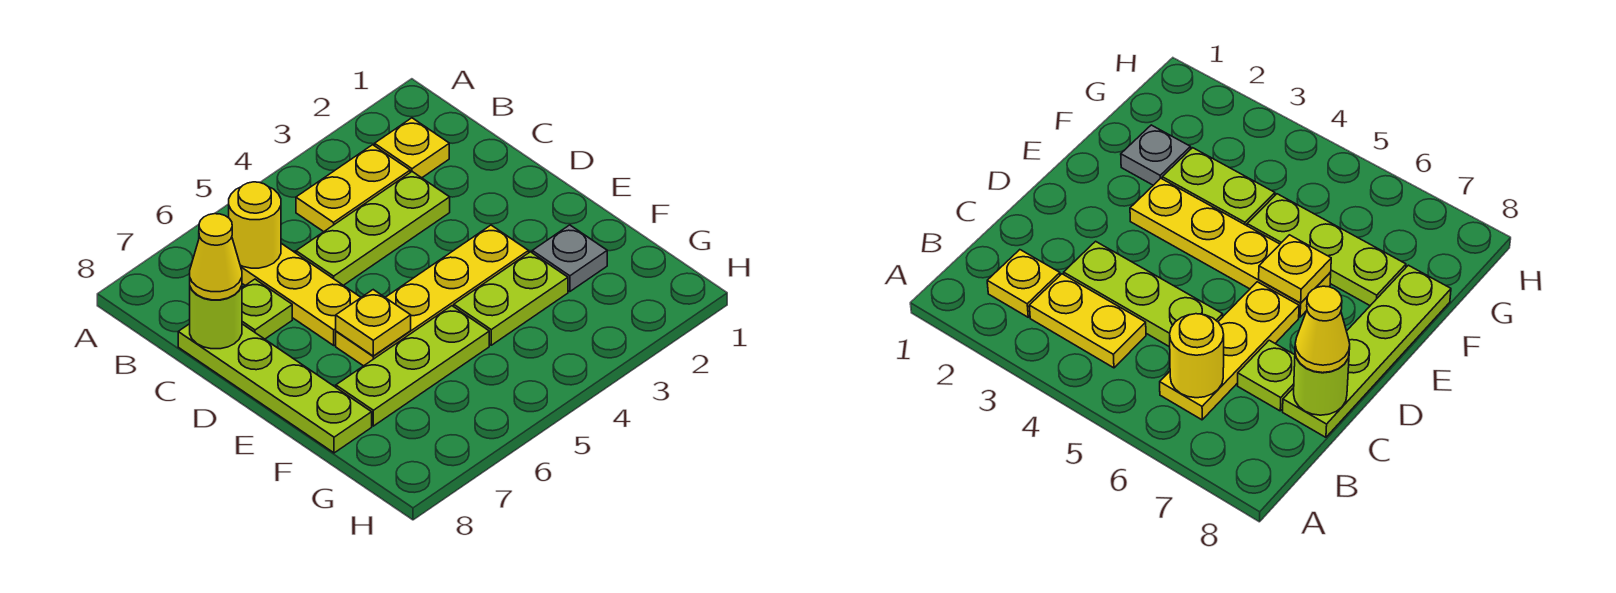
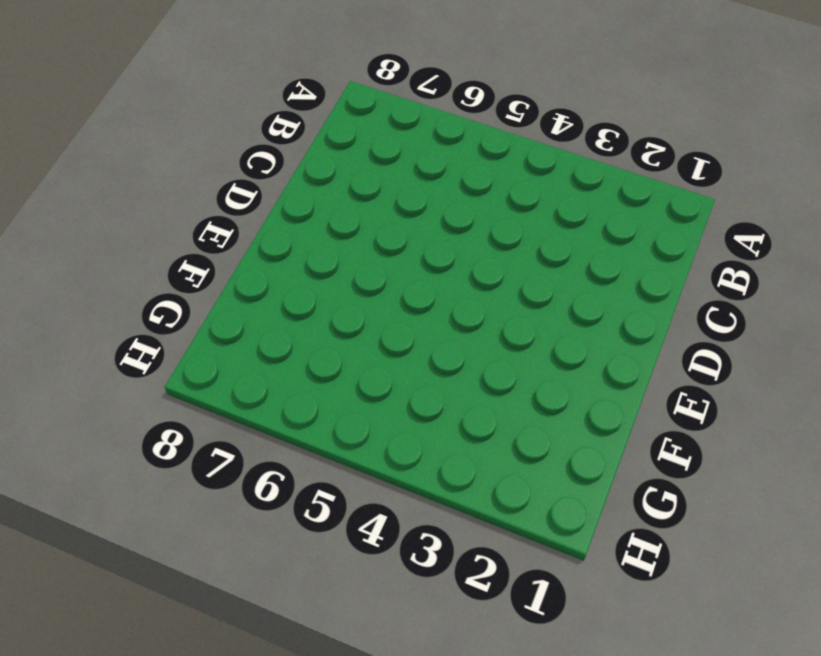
none -> yellow plate B2 level 1
none -> yellow plate B3:B4 level 1
none -> yellow plate B6:D6 level 1

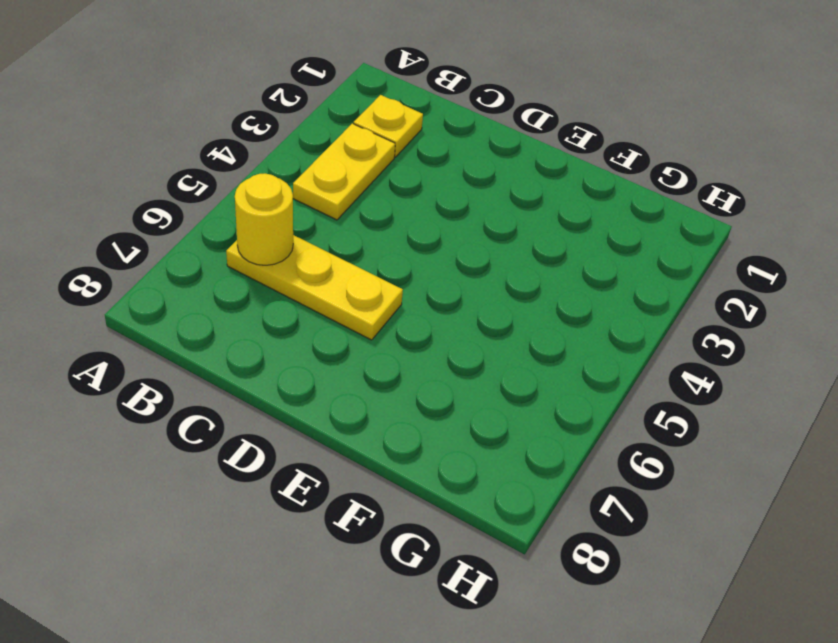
none -> lime plate C3:C5 level 1
none -> lime plate C7 level 1
none -> lime plate C8:F8 level 1

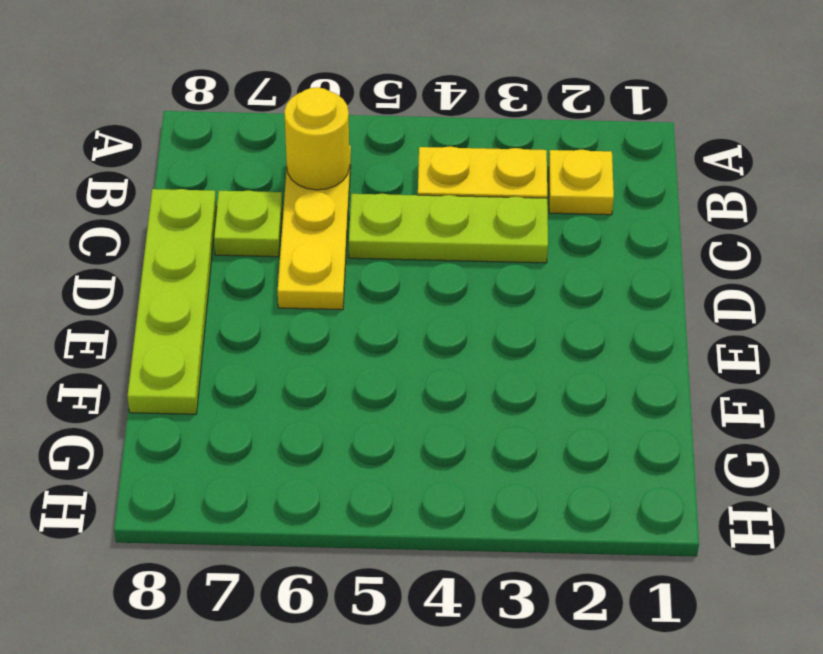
none -> yellow plate E3:E6 level 1
none -> grey plate F2 level 1
none -> lime plate F3:F4 level 1

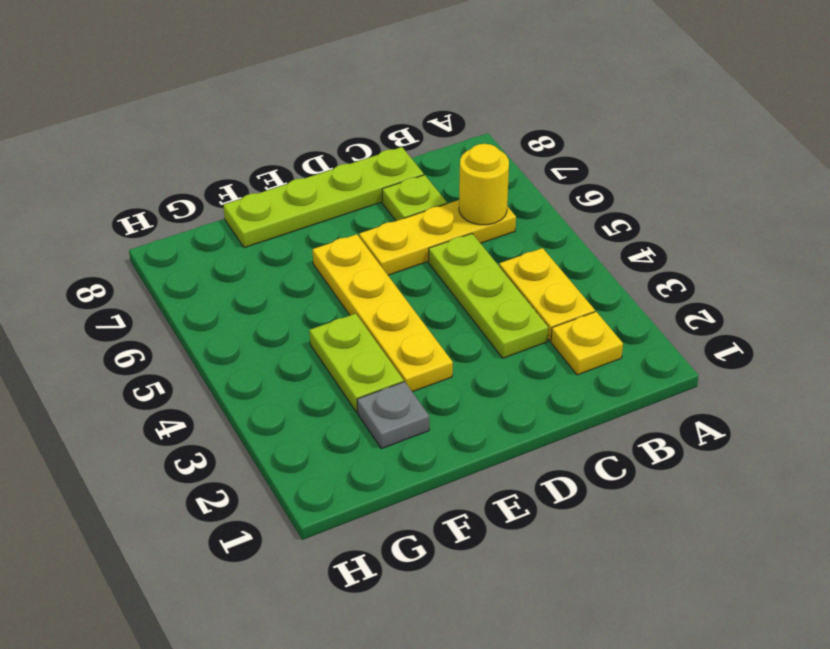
none -> lime plate F5:F7 level 1
none -> lime round brick C8 level 2
none -> yellow plate E6 level 2

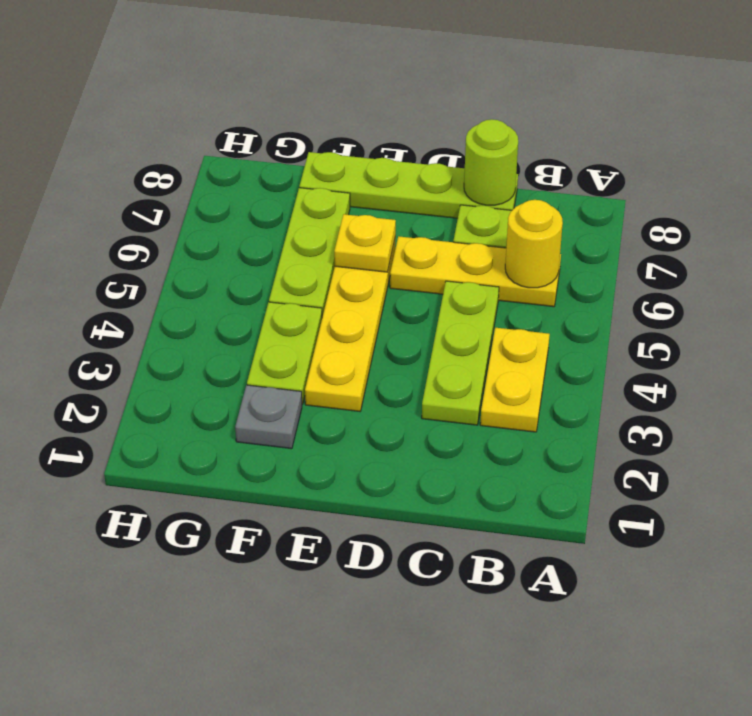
none -> yellow plate B2 level 1
none -> yellow cone C8 level 3

